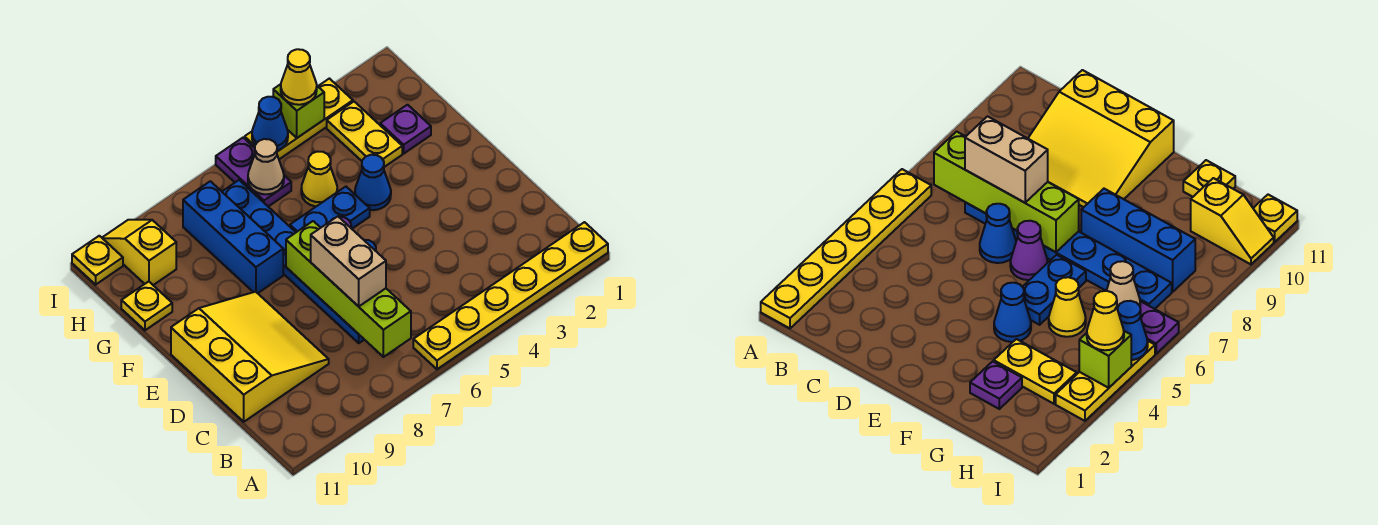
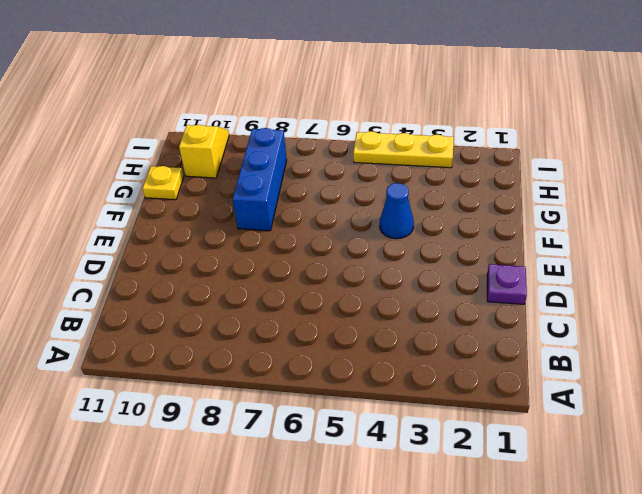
purple plate D1 level 1 -> purple plate G2 level 1
none -> yellow plate A1:A6 level 1
none -> blue plate C7:H7 level 1
none -> yellow slope C9:E11 level 1 top 11

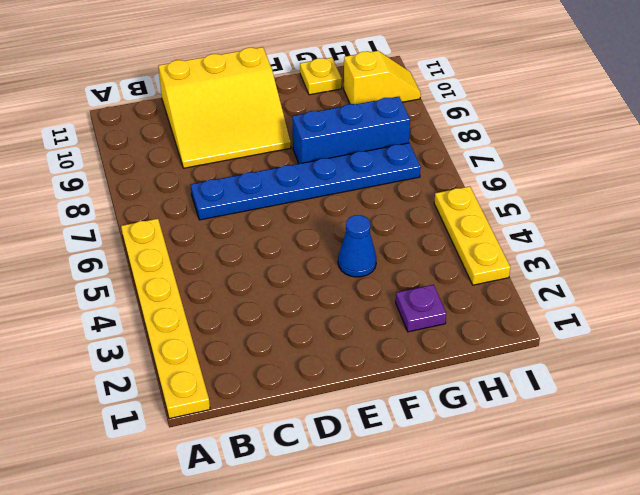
none -> blue cone D6 level 1
none -> purple cone E6 level 1
none -> blue plate F5:F6 level 1

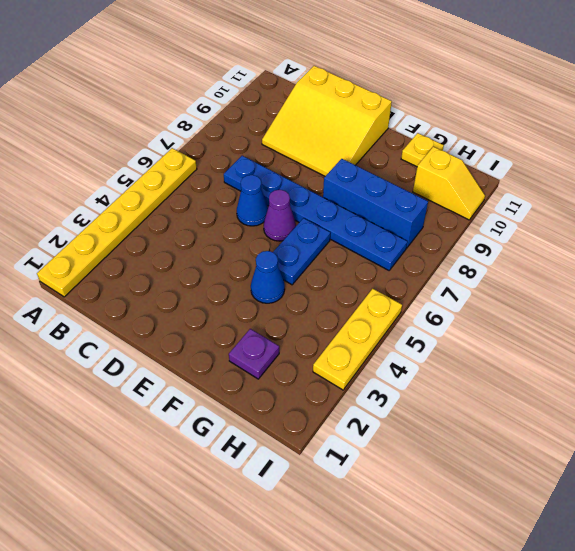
none -> yellow plate G3:H3 level 1
none -> yellow cone G5 level 1
none -> purple plate H6:I6 level 1

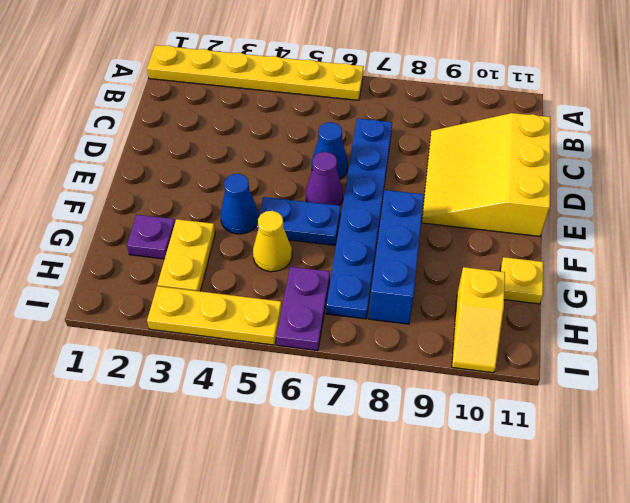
none -> yellow plate I11 level 1
none -> lime brick B7:E7 level 2
none -> tan cone H6 level 2

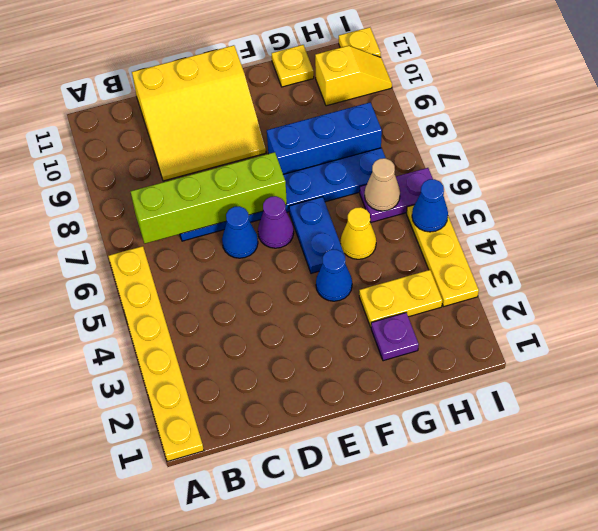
none -> lime brick I4 level 2
none -> tan brick C7:D7 level 3
none -> yellow cone I4 level 3

